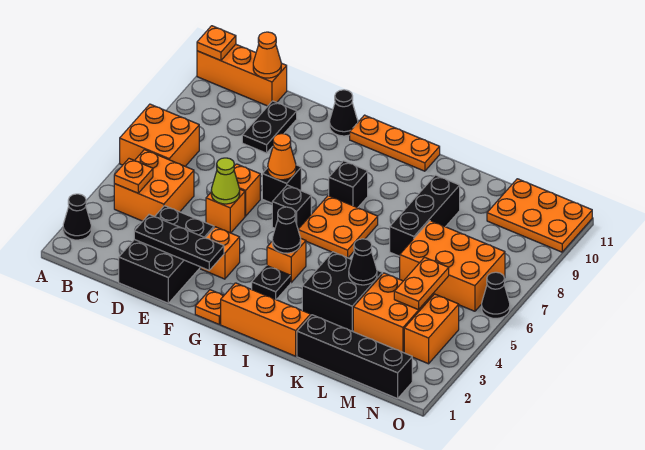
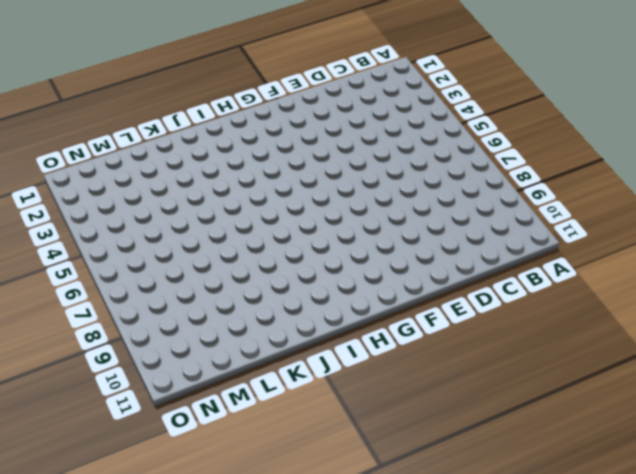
none -> black cone A2 level 1
none -> orange brick A6:B7 level 1
none -> orange brick A11:C11 level 1
none -> orange brick B4:C5 level 1

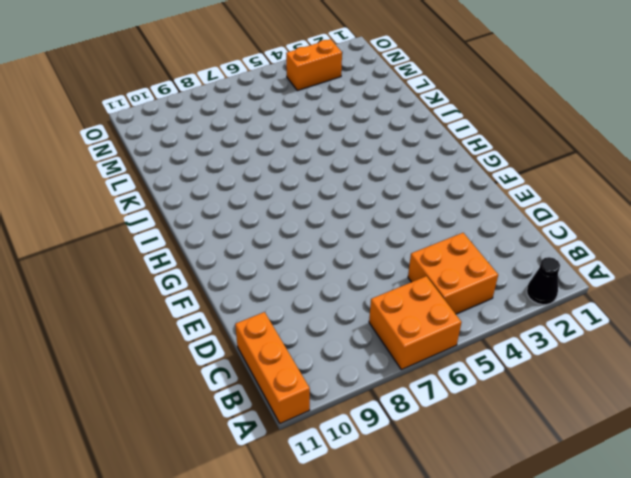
none -> black brick D1:E3 level 1
none -> black plate D9:D10 level 1
none -> orange brick E5 level 1
none -> orange brick E6 level 1

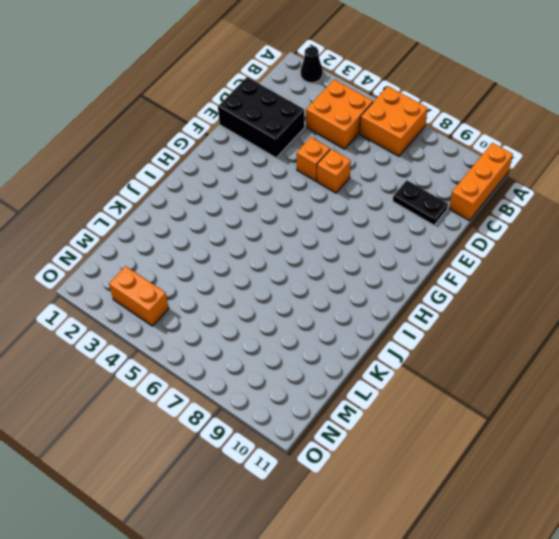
none -> orange brick F3 level 1
none -> black brick F7 level 1
none -> black cone F11 level 1
none -> orange plate G1 level 1

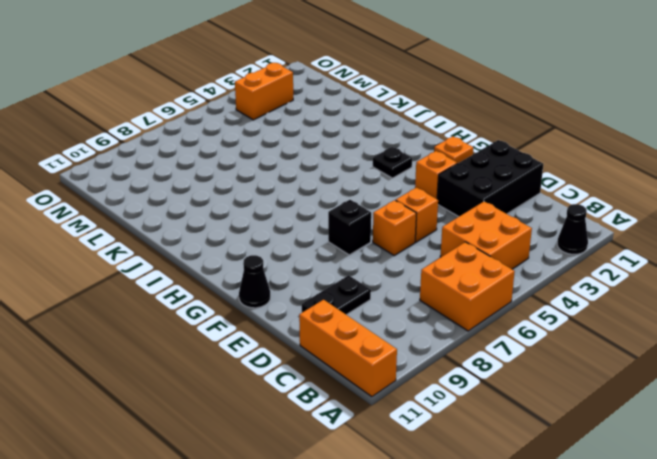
none -> black brick G6 level 1
none -> orange plate G11:I11 level 1
none -> orange brick H1:J1 level 1
none -> orange brick H4 level 1

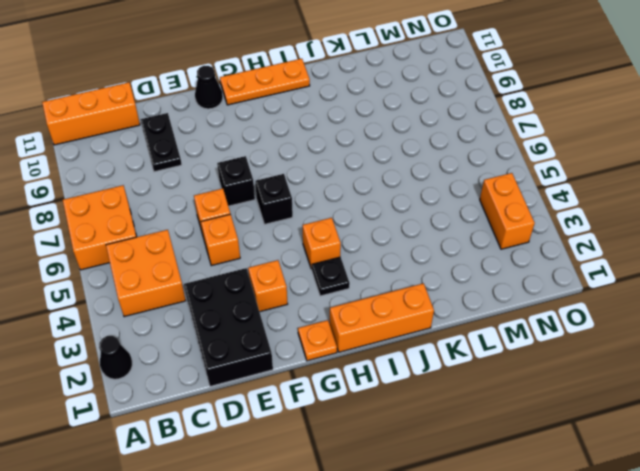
none -> orange plate H6:I7 level 1
none -> black brick H8 level 1
none -> black brick J3:K4 level 1
none -> black brick K1:N1 level 1

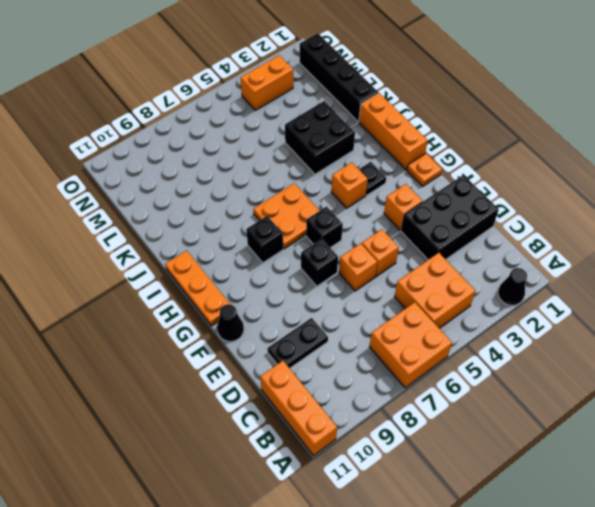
none -> black brick K7:K9 level 1
none -> orange brick L3:M4 level 1
none -> orange brick L6:N7 level 1
none -> orange plate M10:O11 level 1

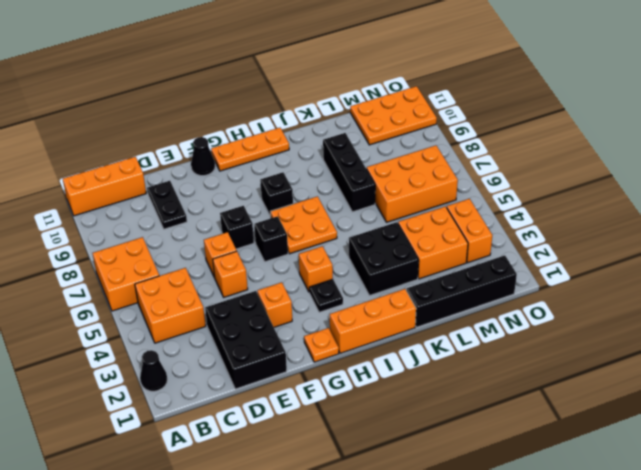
none -> black cone O6 level 1
none -> orange plate A11 level 2
none -> orange plate B4 level 2
none -> orange cone C11 level 2

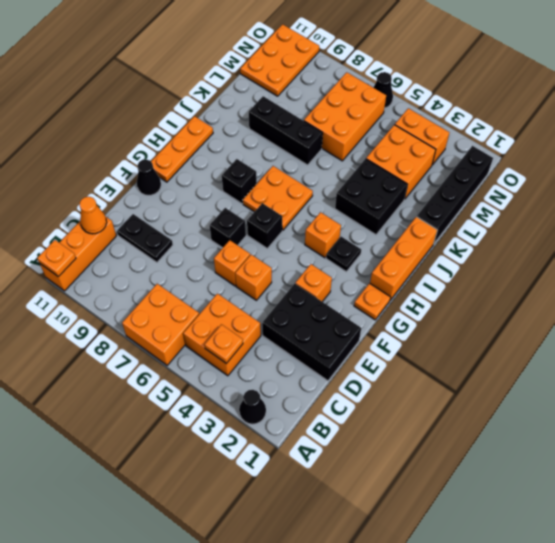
none -> black plate D2:F2 level 2
none -> lime cone E5 level 2
none -> orange cone F7 level 2
none -> black cone H4 level 2

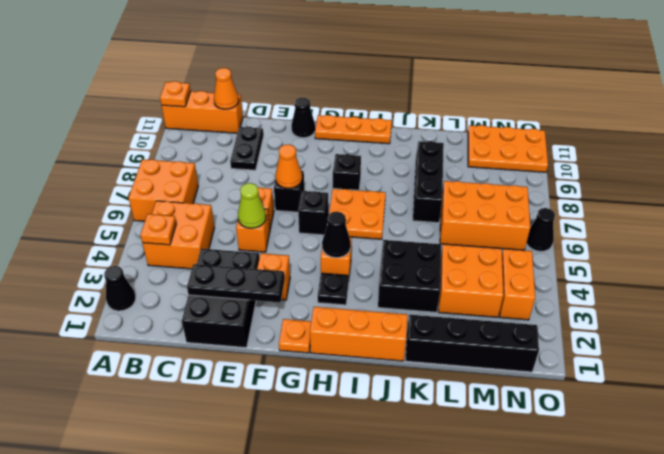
none -> black cone K4 level 2
none -> orange plate M4:M5 level 2

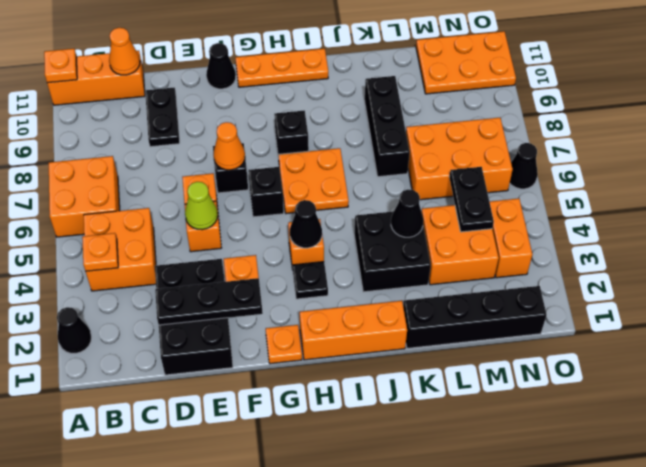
black plate M4:M5 level 2 -> orange plate M4:M5 level 2

